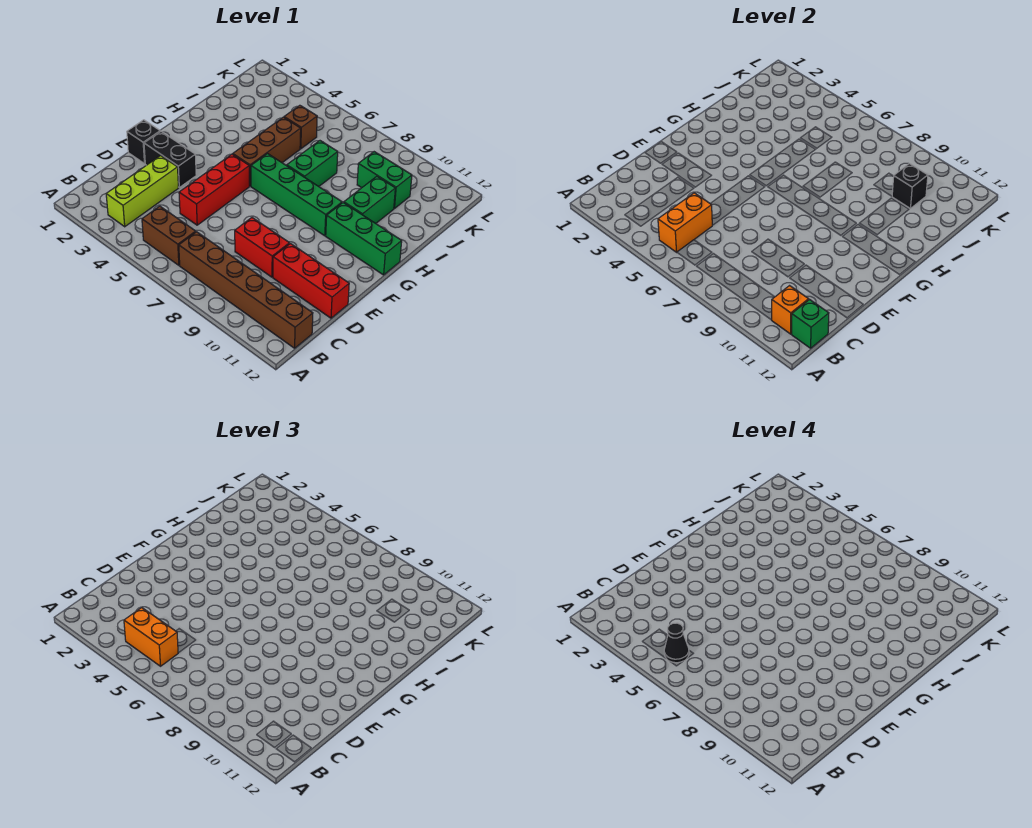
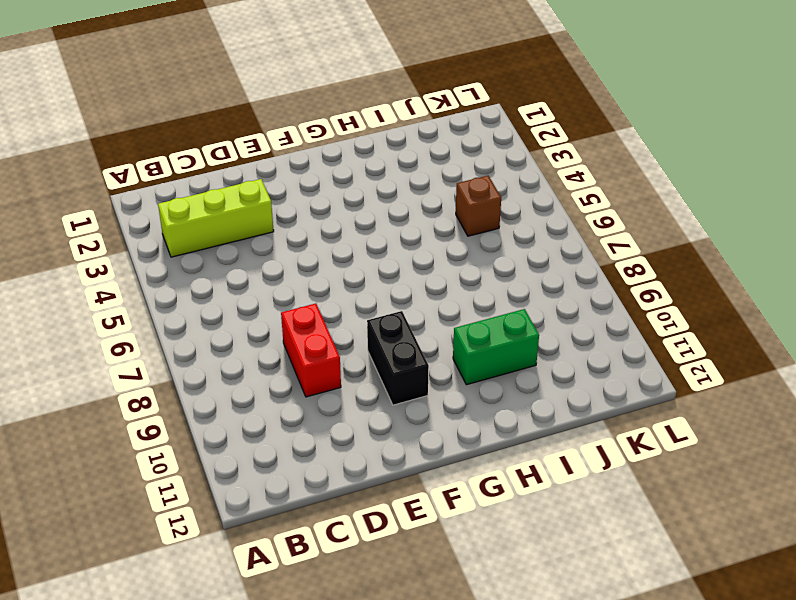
black brick F9:F10 level 1 -> black brick E2:E3 level 1
none -> brown brick B5:B6 level 1
none -> brown brick B7:B12 level 1
none -> red brick D5:F5 level 1

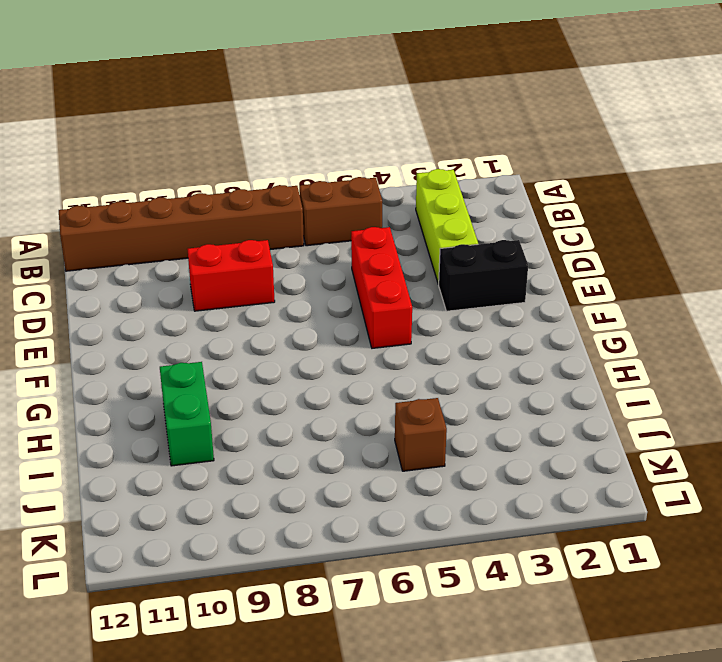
none -> red brick D10:D12 level 1
none -> black brick E1 level 1
none -> brown brick G5:I5 level 1

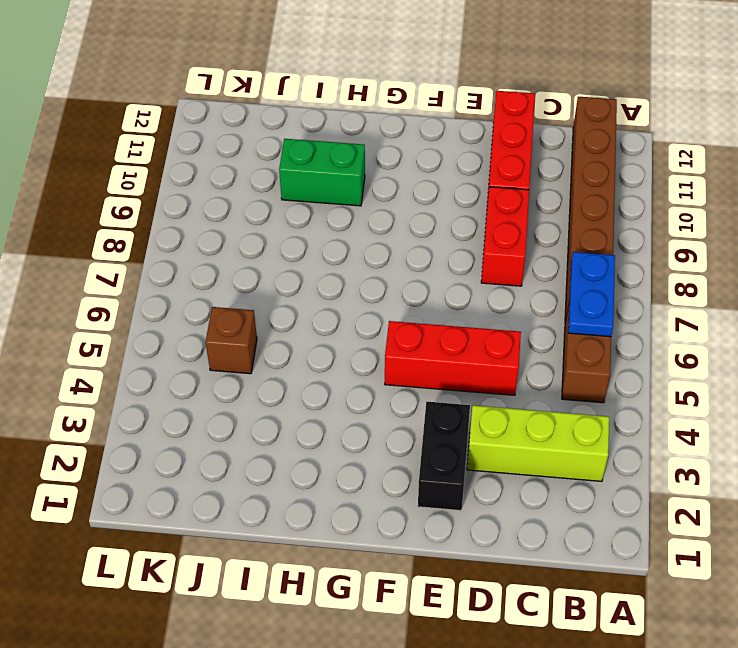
blue plate B6:B7 level 2 -> none
none -> black brick E1 level 1
none -> brown brick G5:I5 level 1
none -> green brick G6:G9 level 1

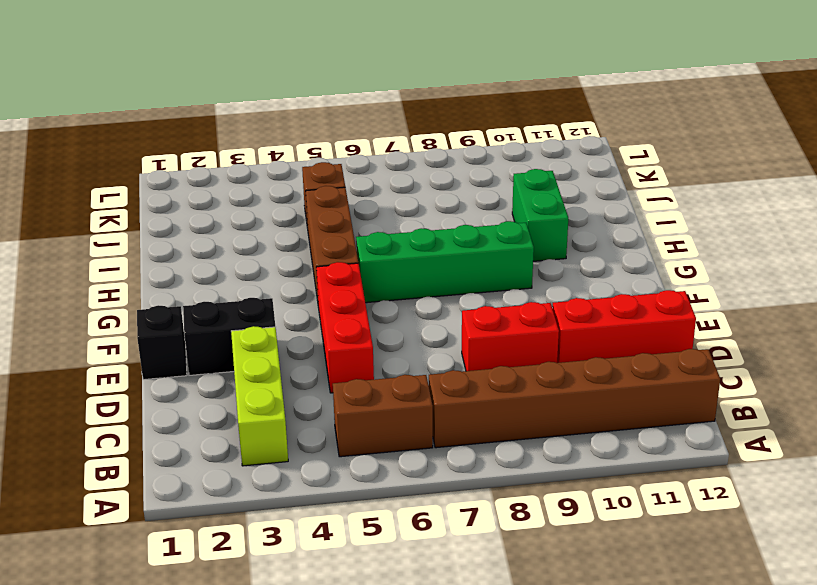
none -> green brick G10:G12 level 1
none -> green brick H7:I7 level 1
none -> green brick J9:J10 level 1

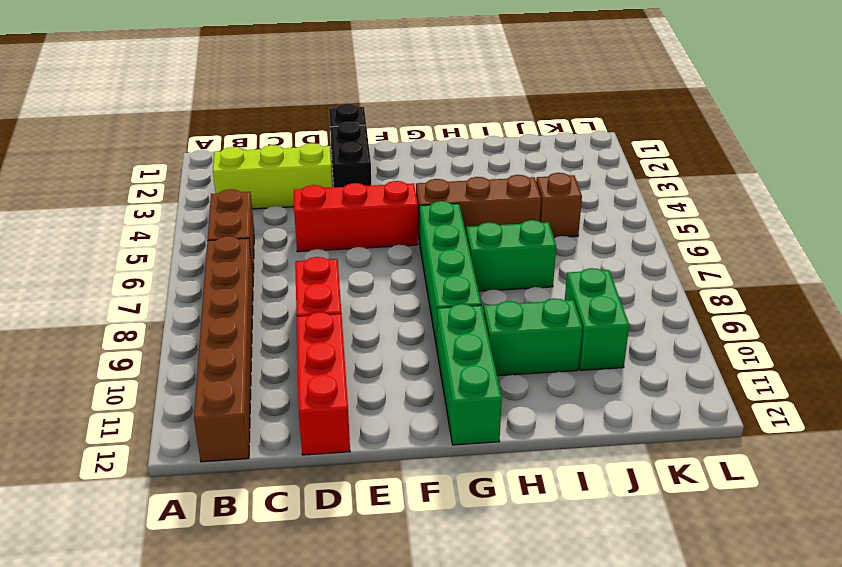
none -> orange brick B5:C5 level 2
none -> orange brick B11 level 2
none -> green brick B12 level 2

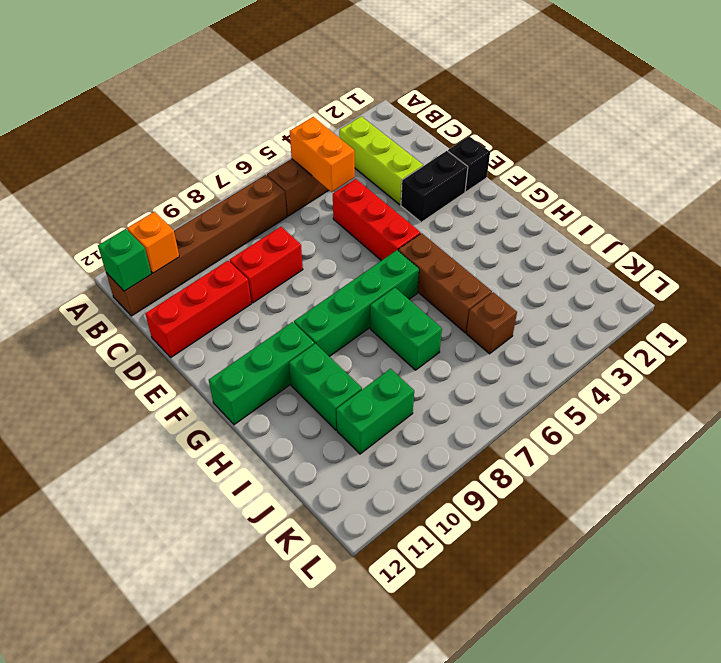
none -> black brick J10 level 2
none -> orange brick B4:B5 level 3
none -> black cone B5 level 4

